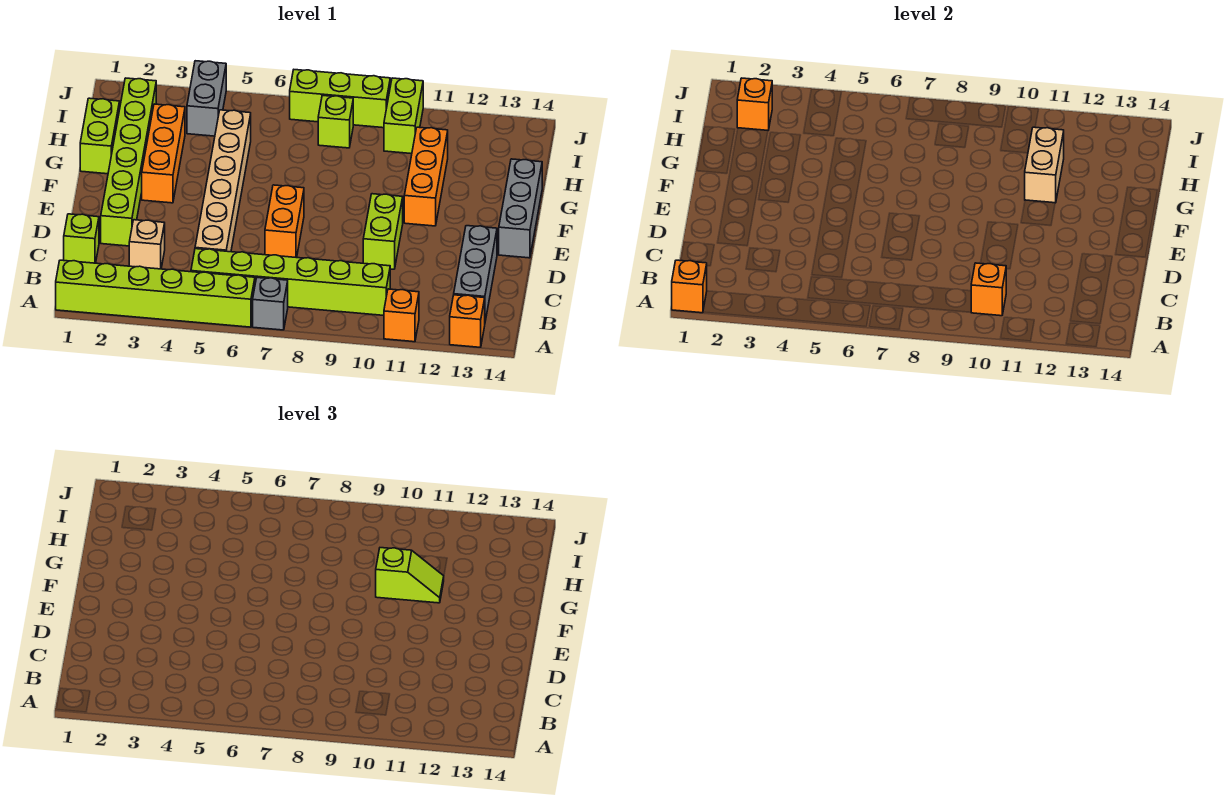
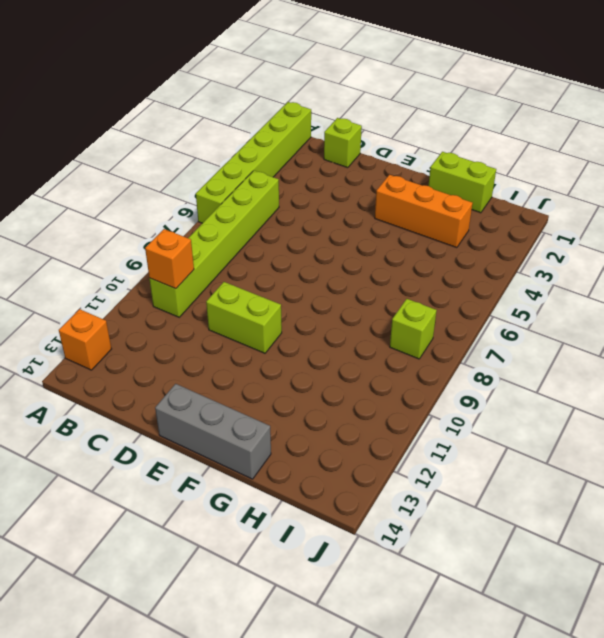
none -> grey brick A7 level 1
none -> orange brick A11 level 1
none -> grey brick B13:D13 level 1

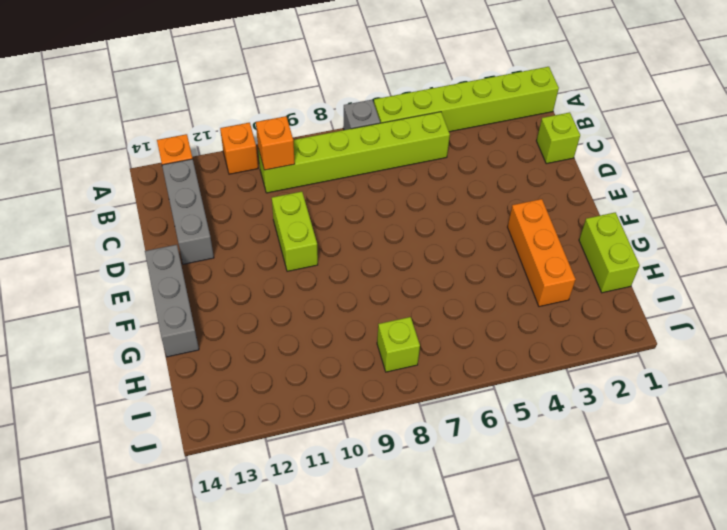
none -> tan brick C3 level 1
none -> tan brick C5:H5 level 1
none -> lime brick D2:I2 level 1

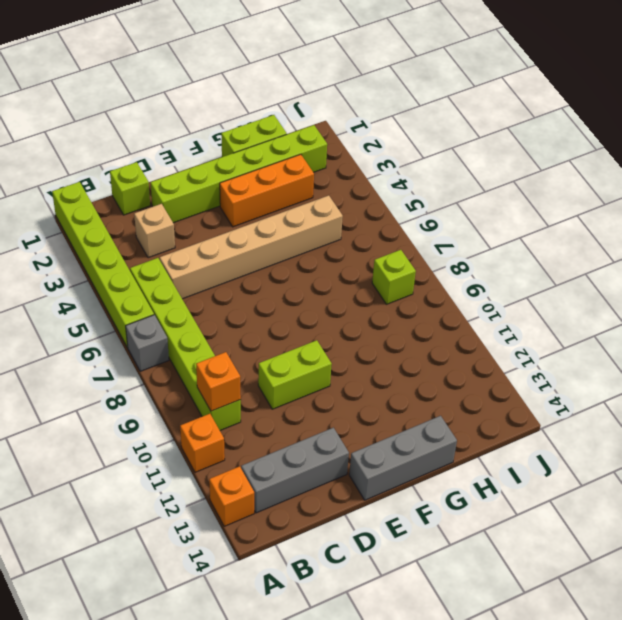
none -> orange brick D7:E7 level 1
none -> orange brick F11:H11 level 1
none -> grey brick I4:J4 level 1

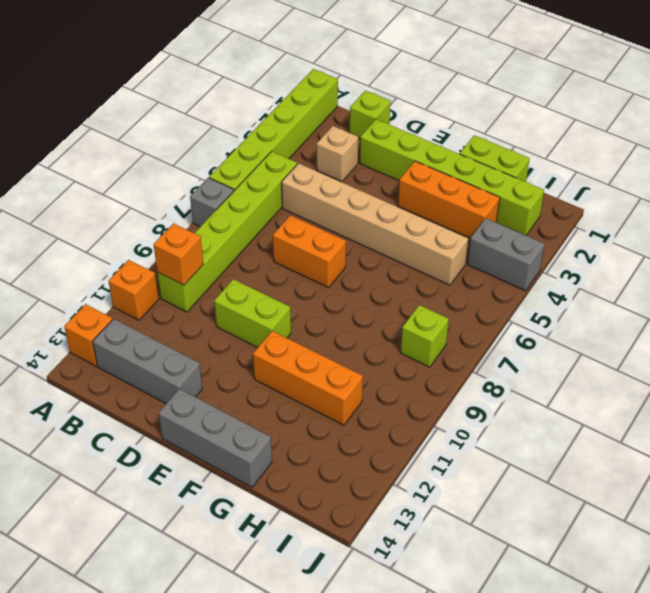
none -> lime brick I10:J10 level 1
none -> lime brick J7:J9 level 1
none -> orange brick A1 level 2

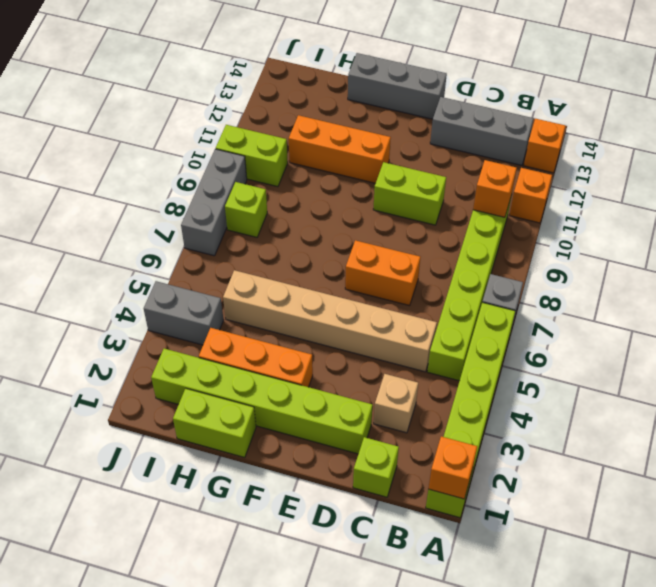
grey brick J7:J9 level 1 -> lime brick J7:J9 level 1
none -> tan brick G11:H11 level 2
none -> orange brick I2 level 2
none -> lime slope G10:G11 level 3 top 10

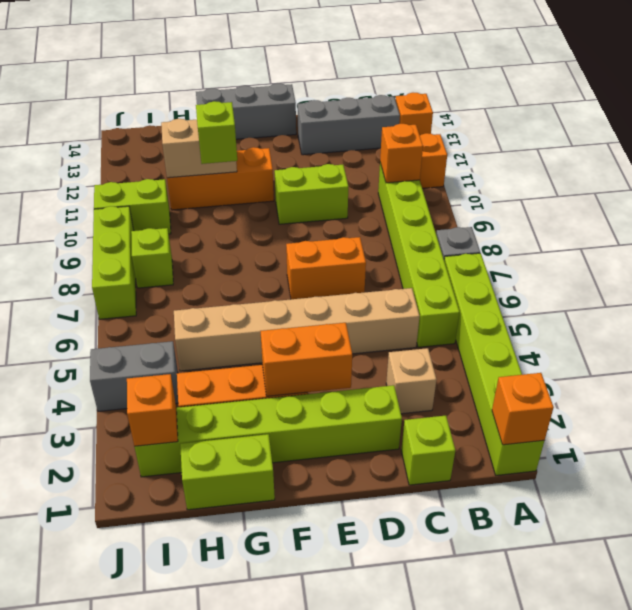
orange brick E3:F3 level 2 -> none

